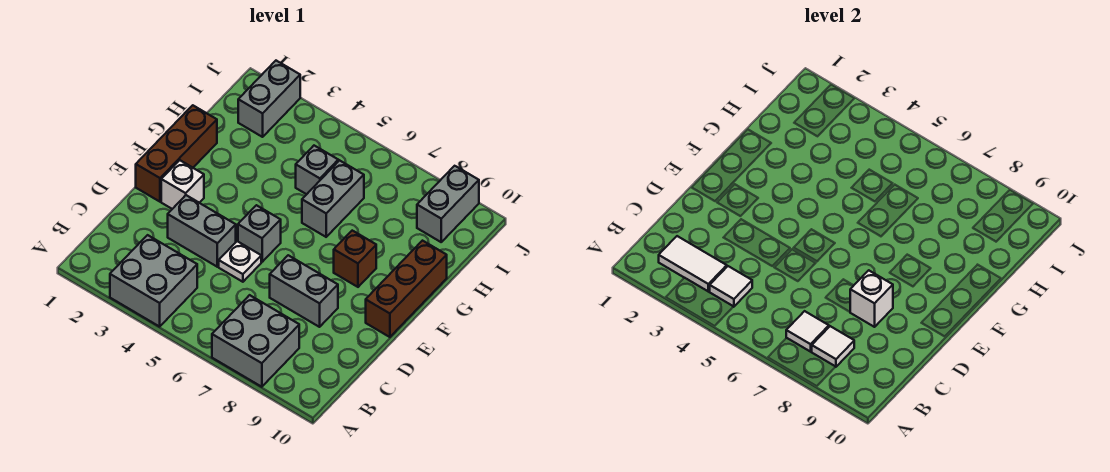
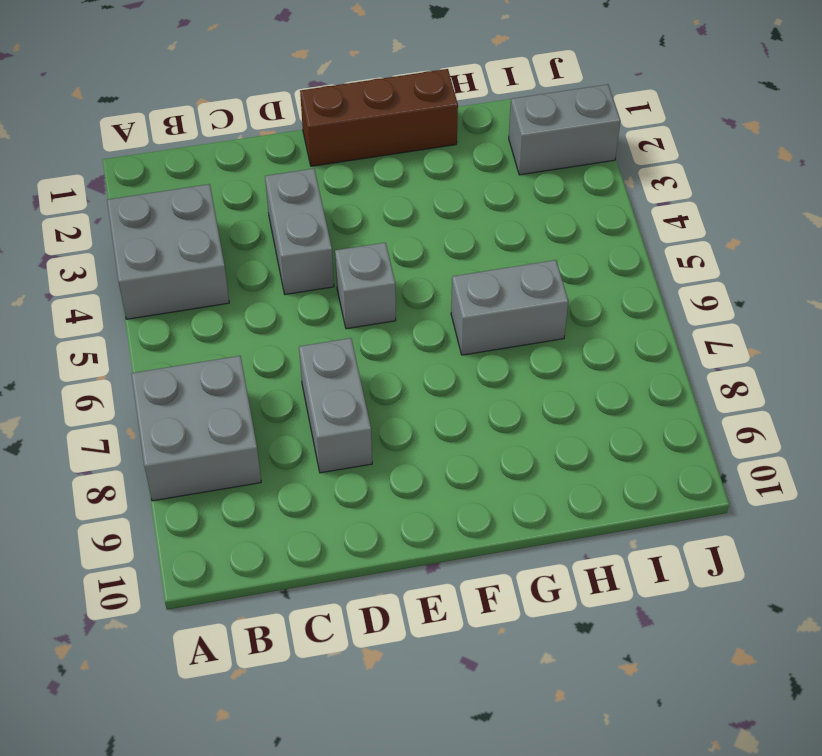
none -> white plate D5 level 1
none -> white brick E2 level 1
none -> brown brick E10:G10 level 1

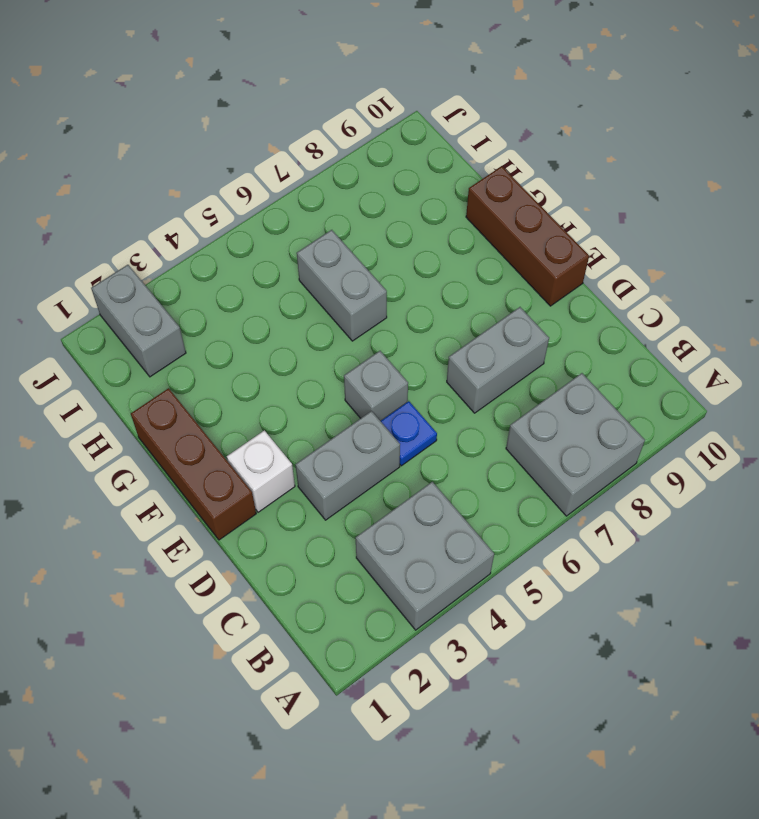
blue plate D5 level 1 -> white plate D5 level 1
none -> brown brick F8 level 1
none -> grey brick H5 level 1
none -> grey brick I9:J9 level 1

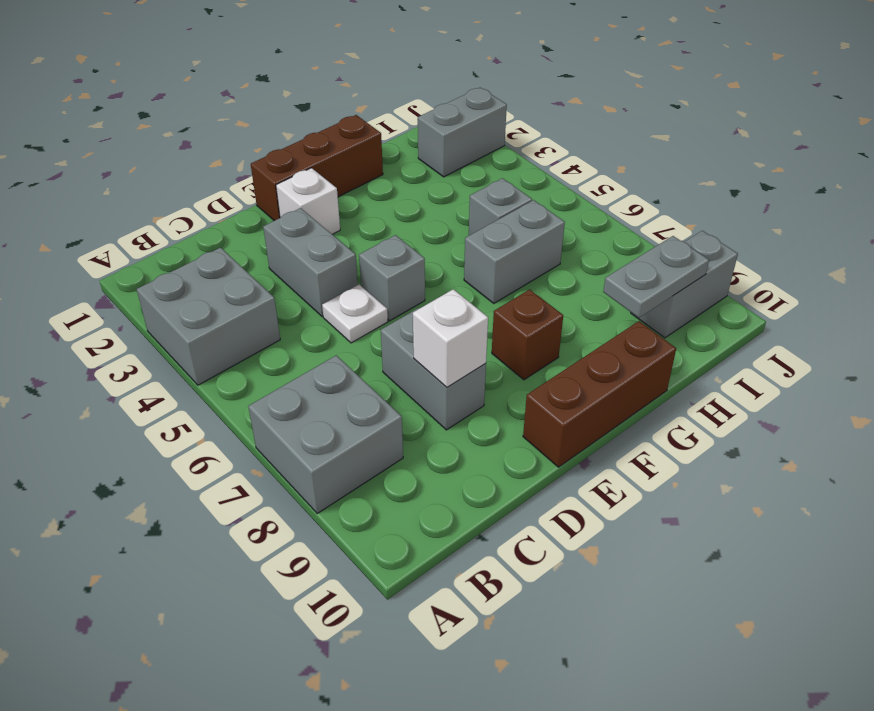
grey plate H9:I9 level 2 -> none
none -> white tile B2:B3 level 2
none -> white tile B4 level 2
none -> white tile B7 level 2

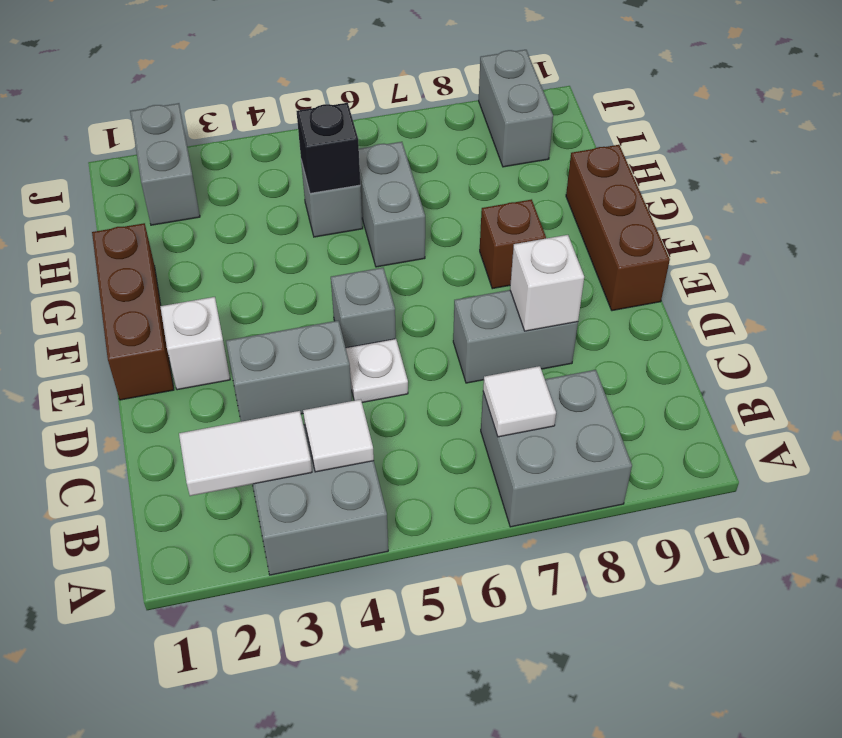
black brick H5 level 2 -> none
none -> white tile B8 level 2

